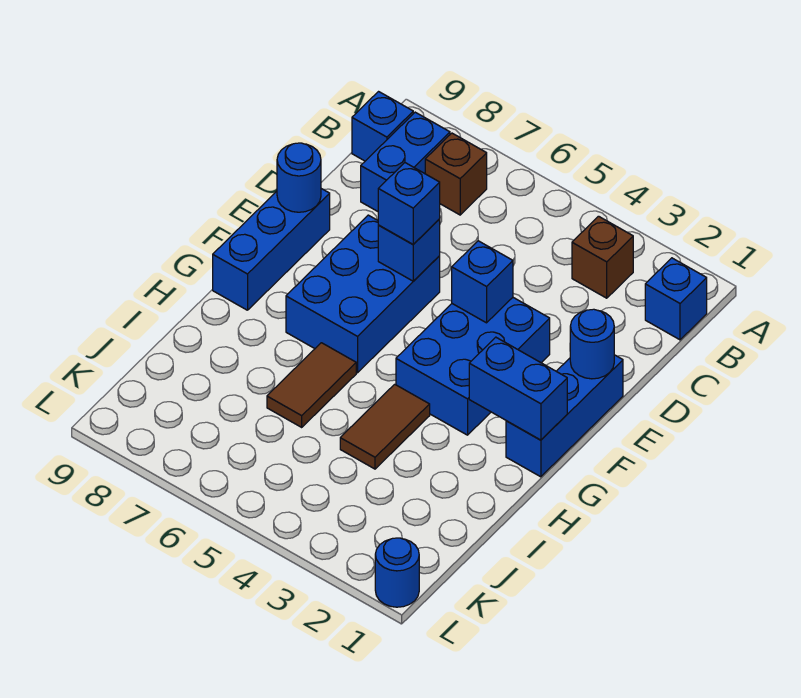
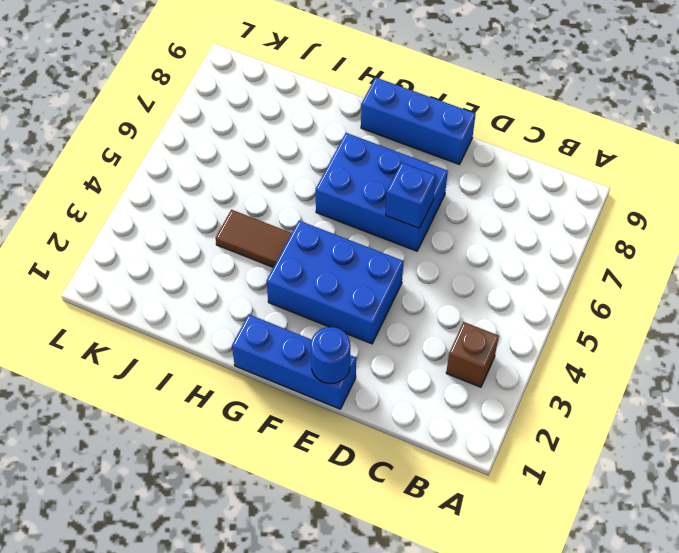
none -> blue brick B1 level 1
none -> brown brick B7 level 1
none -> blue brick B8:C8 level 1

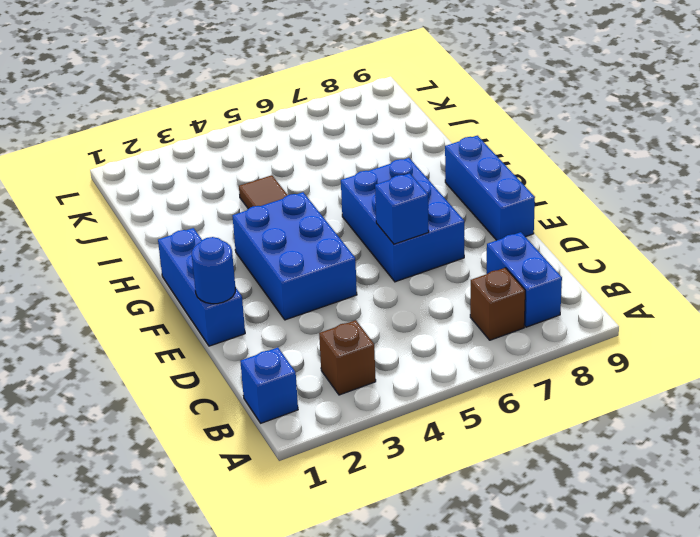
none -> blue brick B9 level 1
none -> brown tile H6:I6 level 1
none -> blue round brick L1 level 1

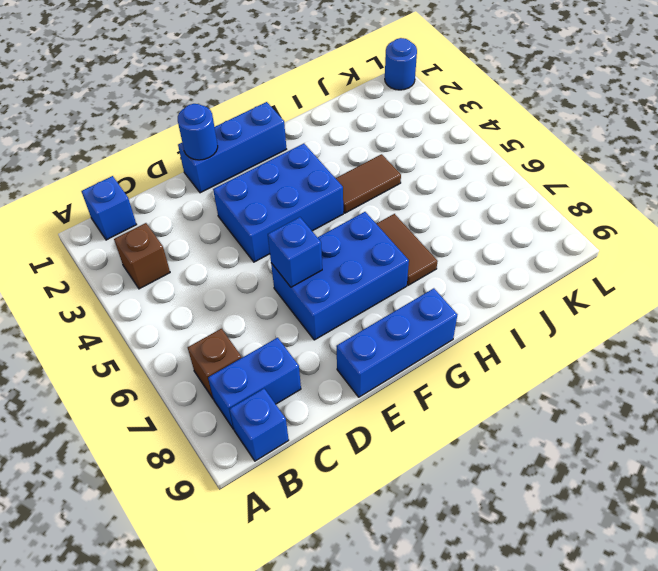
brown tile H6:H7 level 1 -> brown tile H6:I6 level 1
none -> blue brick E4 level 2
none -> blue round brick E9 level 2
none -> blue brick G1:G2 level 2

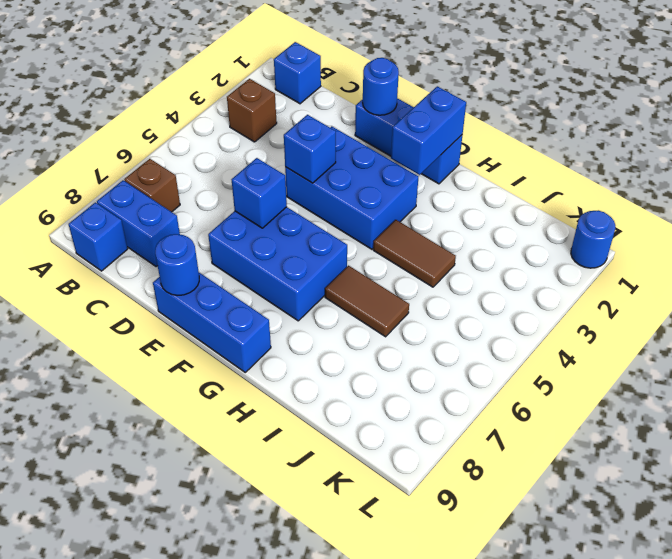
none -> blue brick E6 level 3

